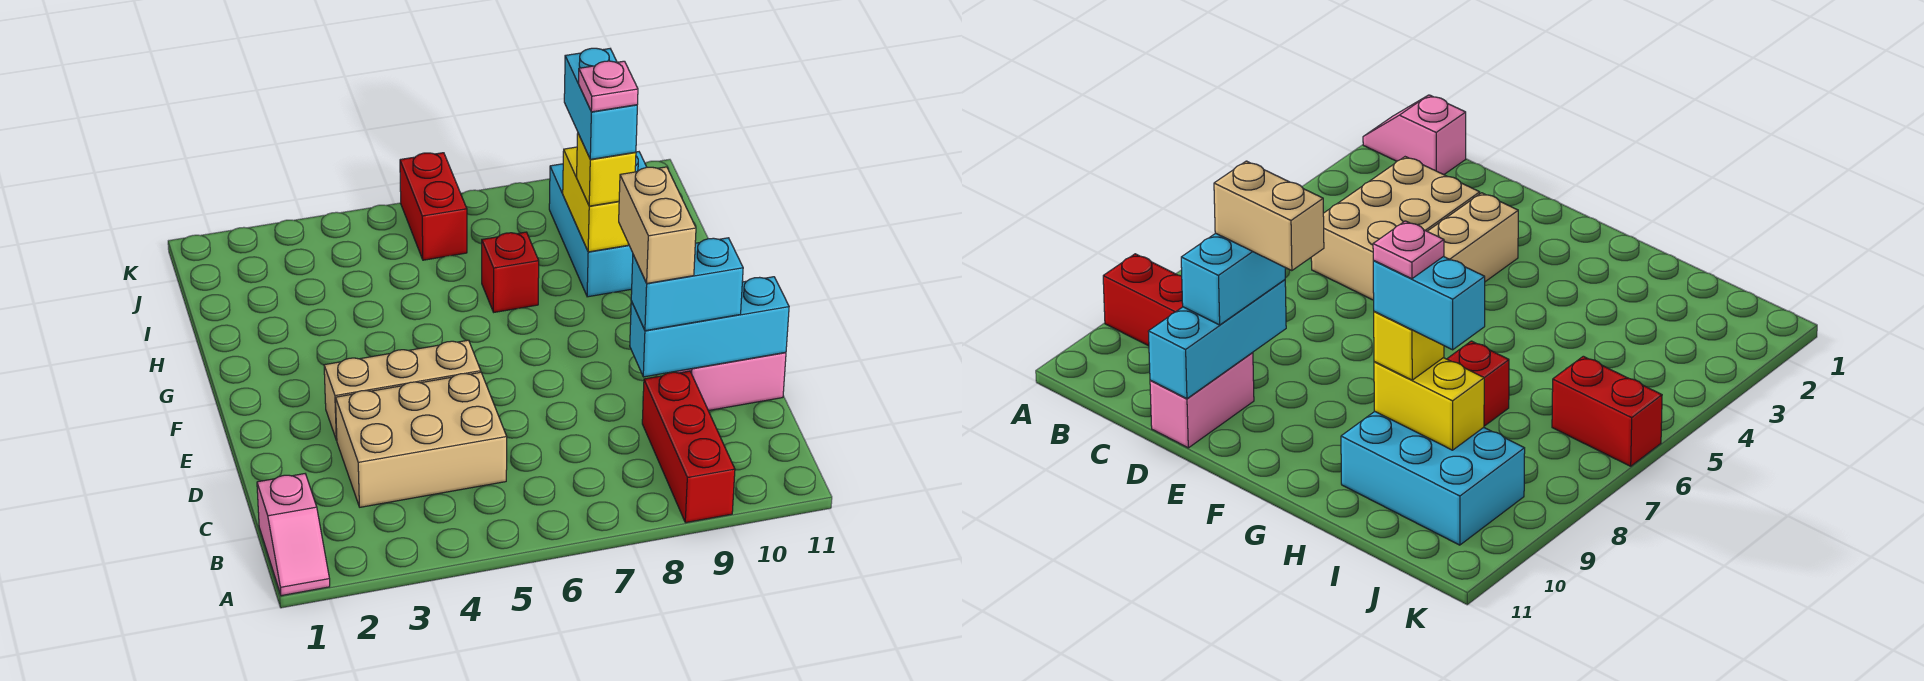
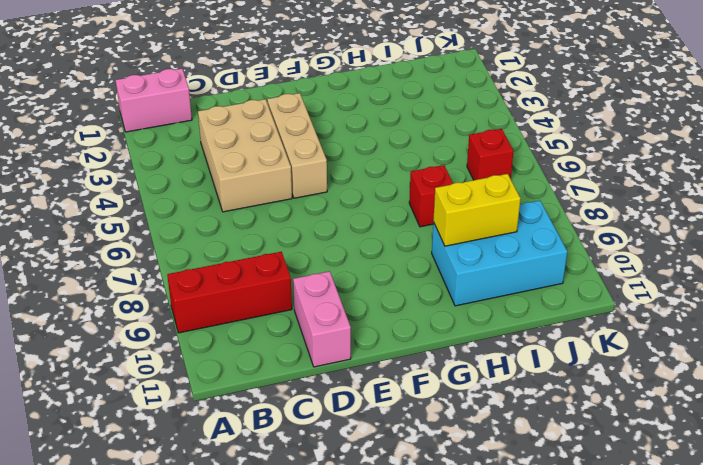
pink brick A1:B1 level 1 -> pink slope A1:B1 level 1 top B
red brick J6 level 1 -> red brick J6:K6 level 1
none -> cyan brick D9:D11 level 2
none -> cyan brick D9:D10 level 3
none -> yellow brick H9 level 3

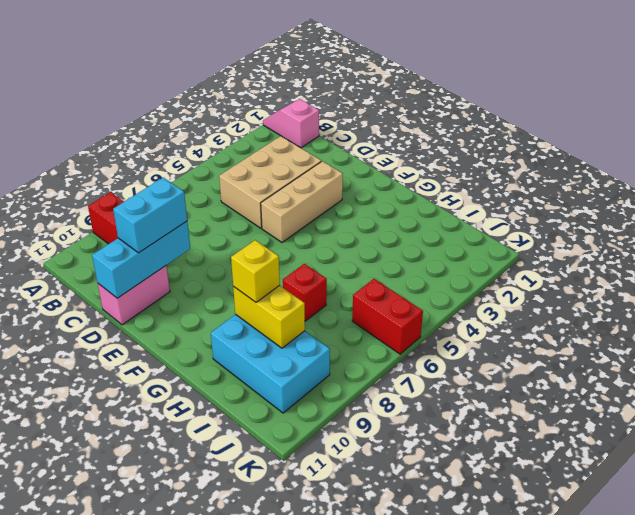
none -> tan brick D9:E9 level 4
none -> cyan brick H9:I9 level 4
none -> pink plate H9 level 5

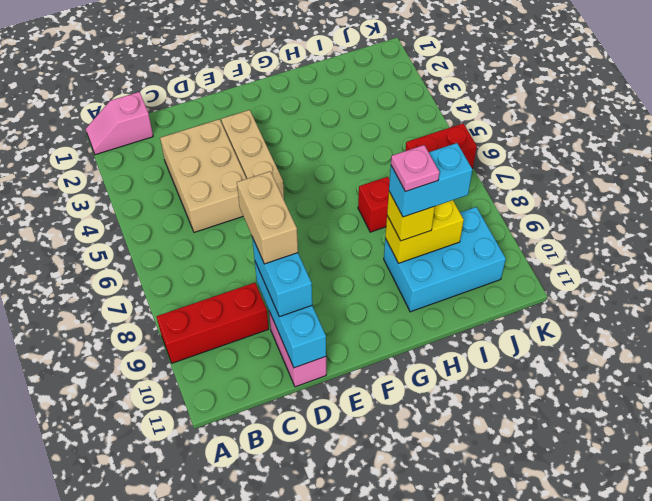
tan brick D8:D9 level 4 -> tan brick D9:E9 level 4

